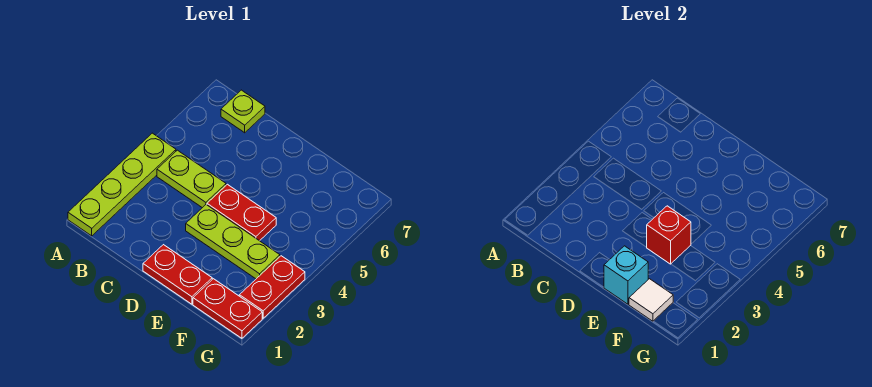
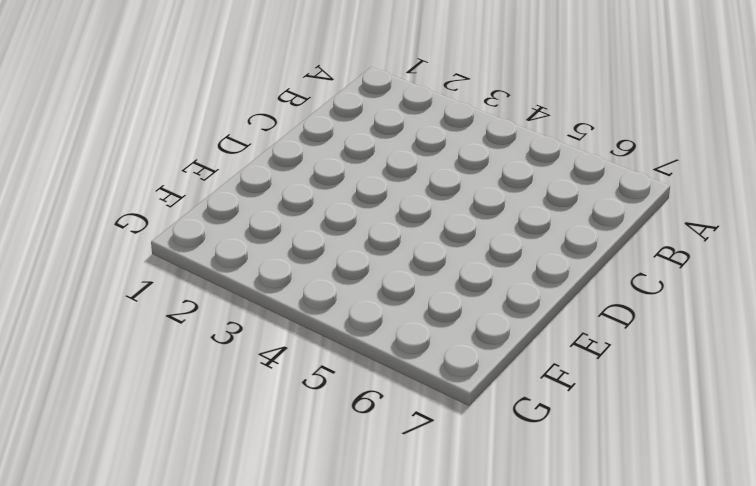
none -> lime plate A1:A4 level 1
none -> lime plate B4:C4 level 1

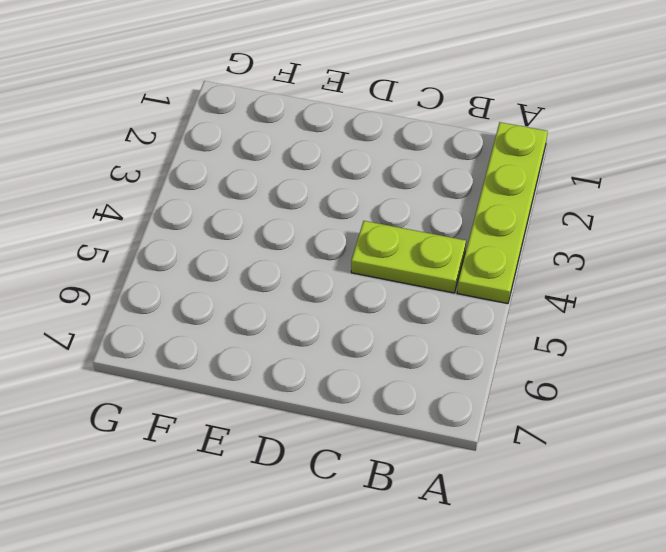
none -> lime plate B7 level 1
none -> red plate D1:E1 level 1

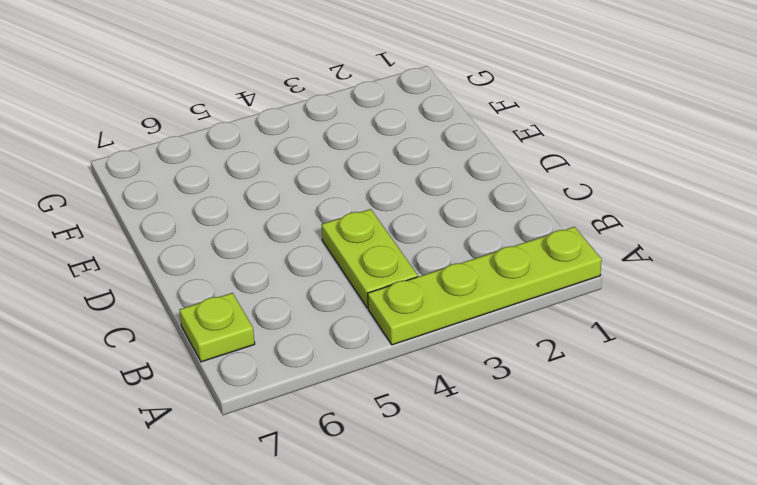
none -> red plate D1:E1 level 1
none -> lime plate D3:F3 level 1

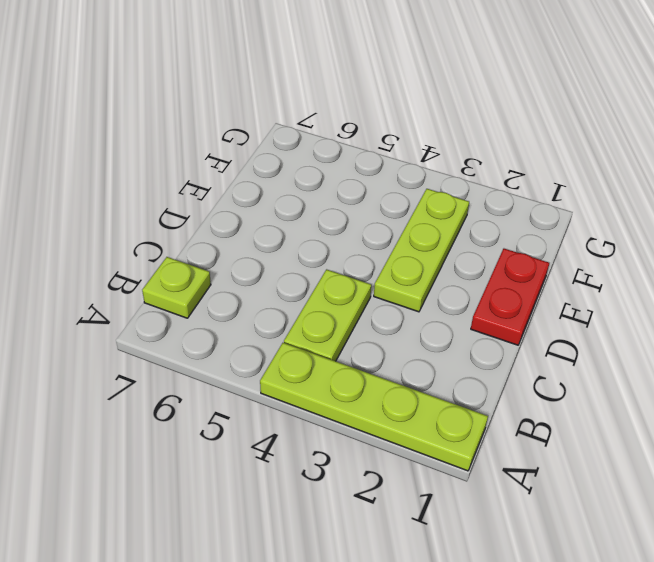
none -> red plate D4:E4 level 1
none -> red plate F1:G1 level 1

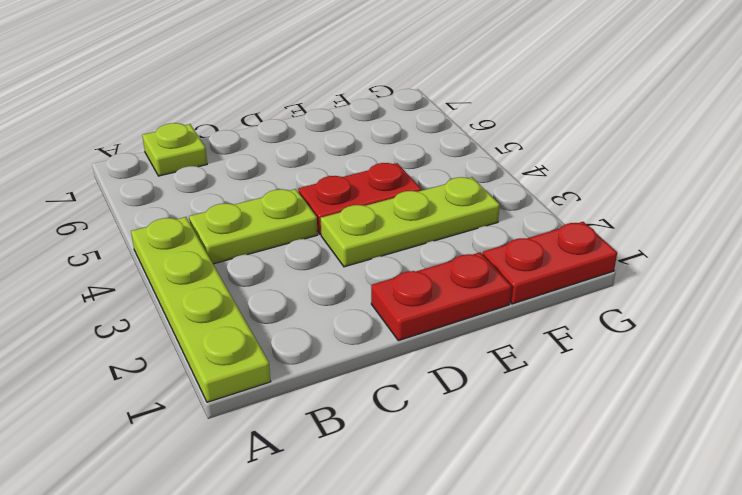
none -> red plate G2:G3 level 1
none -> cyan brick E1 level 2

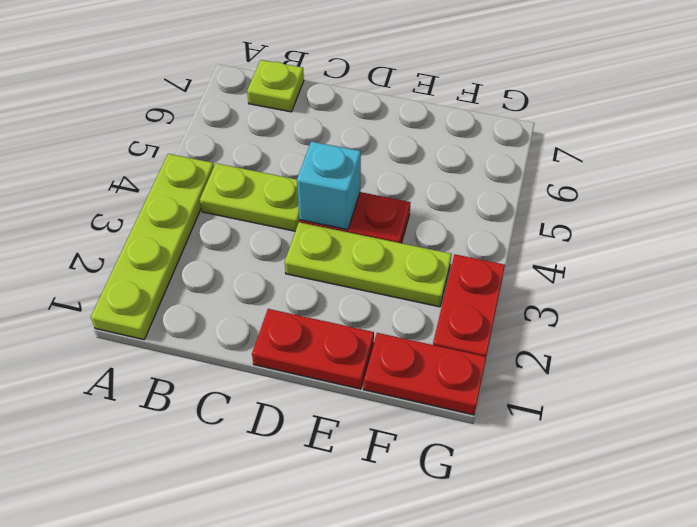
cyan brick D4 level 2 -> cyan brick E1 level 2
none -> red brick E3 level 2
none -> white tile F1 level 2

